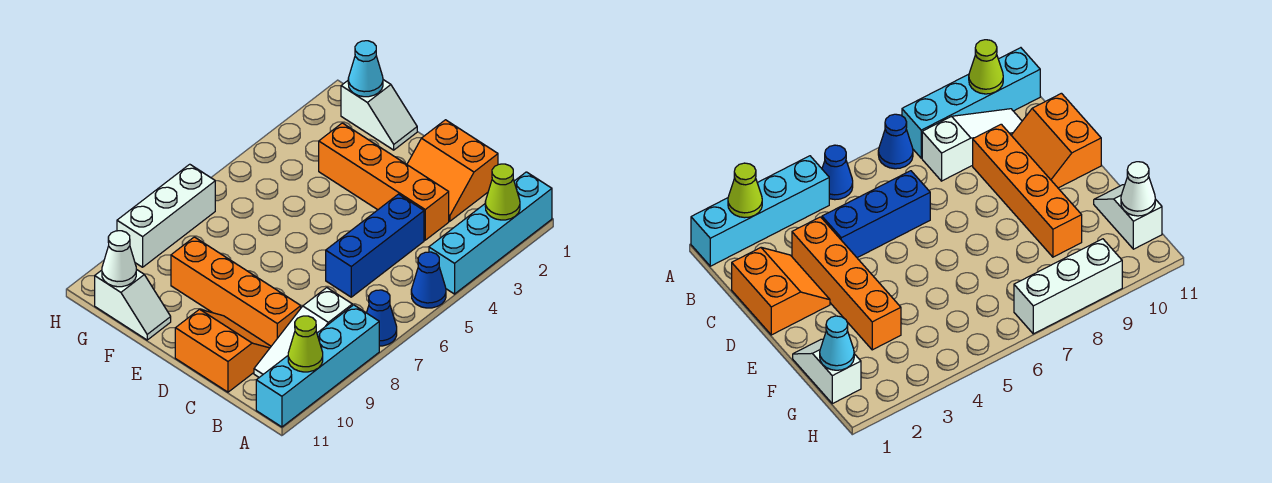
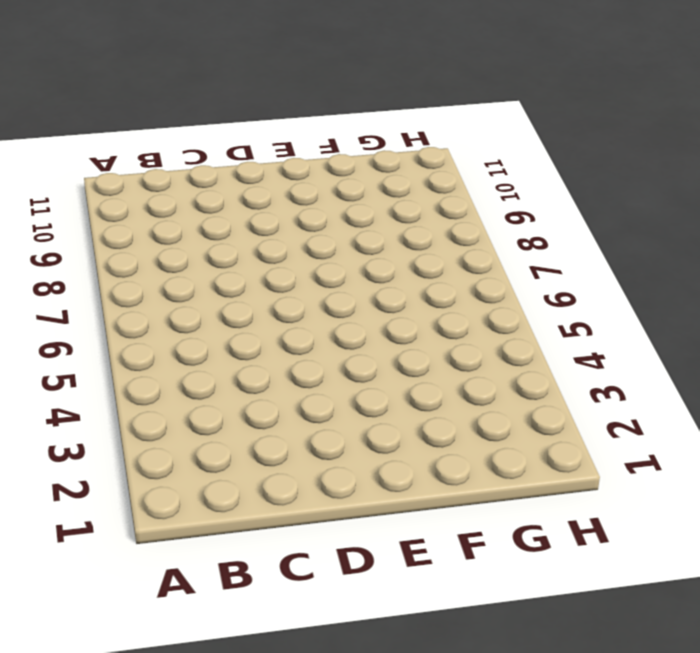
none -> cyan brick A1:A4 level 1
none -> blue cone A5 level 1
none -> blue cone A7 level 1

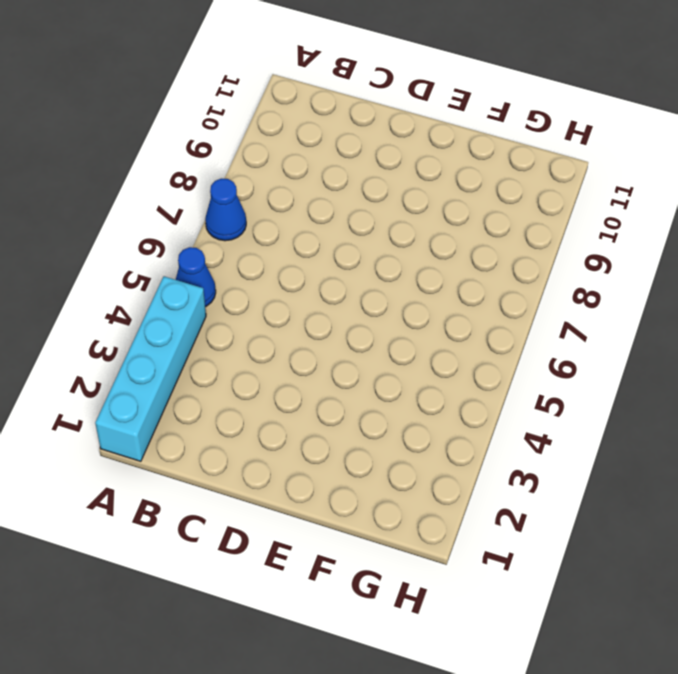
none -> cyan brick A8:A11 level 1
none -> white slope B8:B10 level 1 top 8
none -> orange slope C1:D2 level 1 top 1

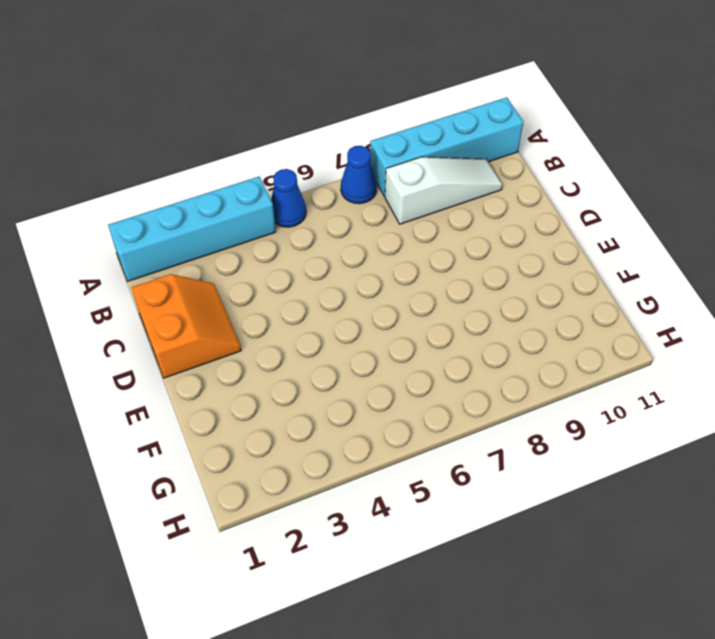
none -> orange brick C3:F3 level 1
none -> blue brick C4:C6 level 1
none -> orange brick C9:F9 level 1

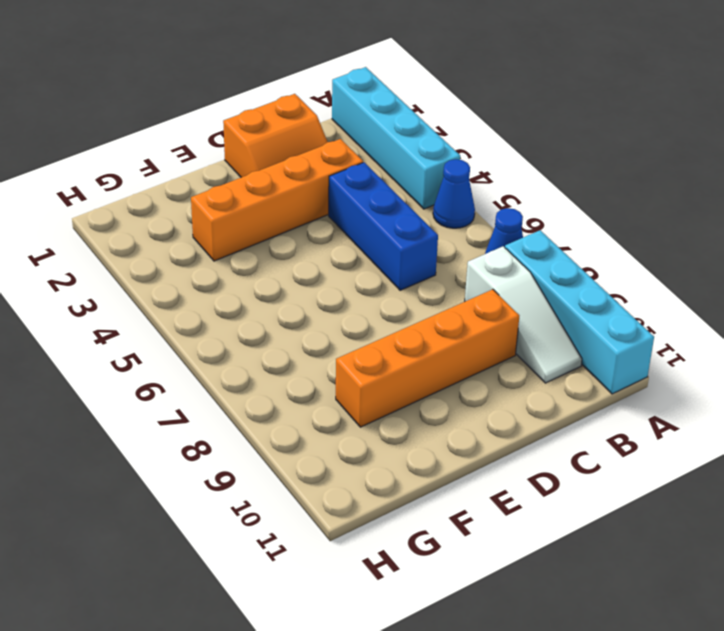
none -> orange slope C10:D11 level 1 top 11
none -> white slope F1:G1 level 1 top G
none -> white slope F11:G11 level 1 top G

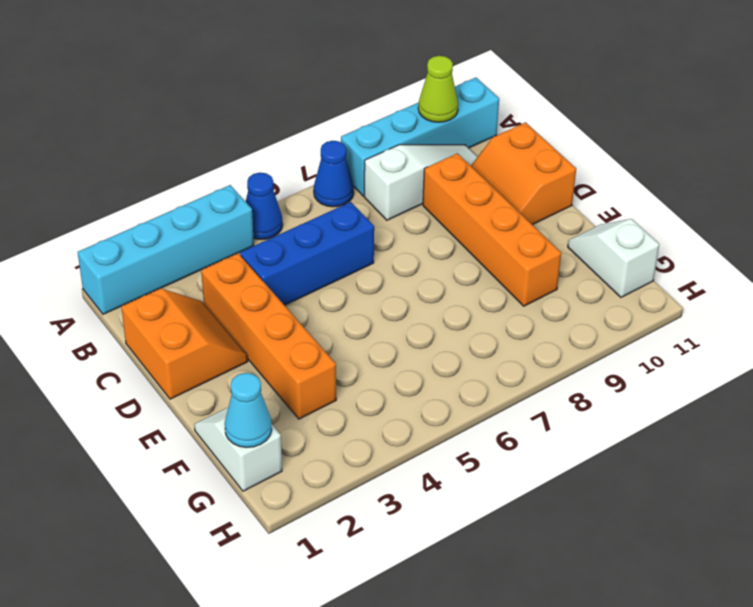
none -> white brick H7:H9 level 1
none -> lime cone A2 level 2
none -> white cone G11 level 2

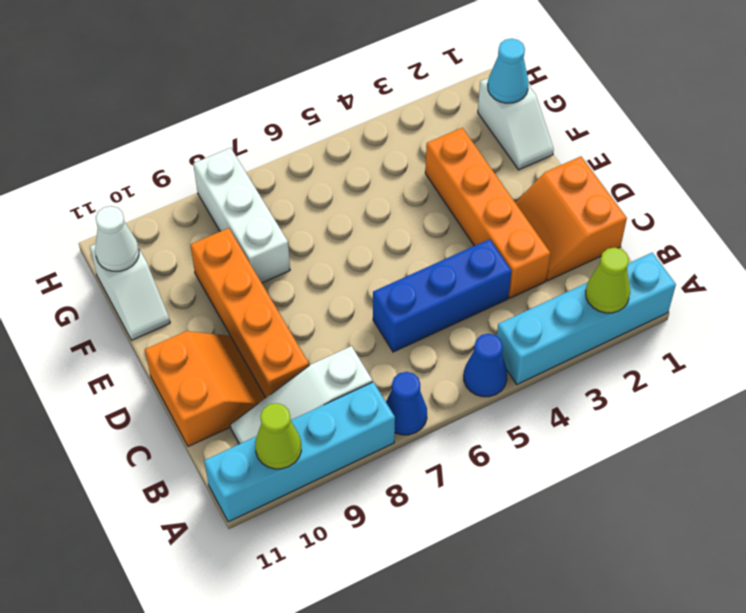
white brick F8:H8 level 1 -> white brick H7:H9 level 1

